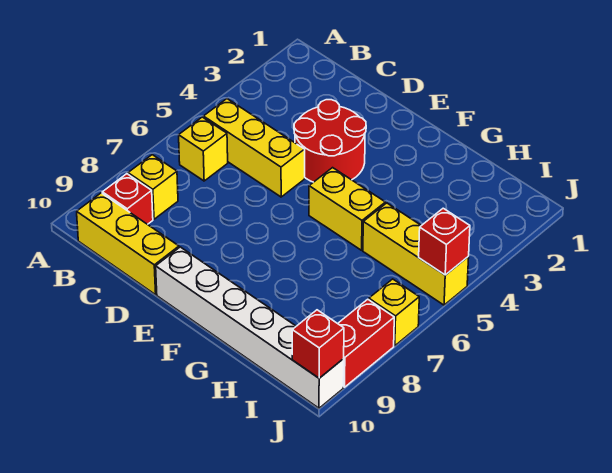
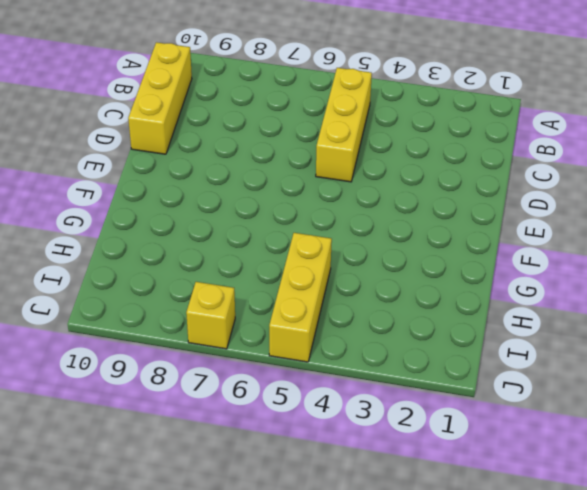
none -> yellow brick B6 level 1
none -> yellow brick B8 level 1
none -> red brick B9 level 1

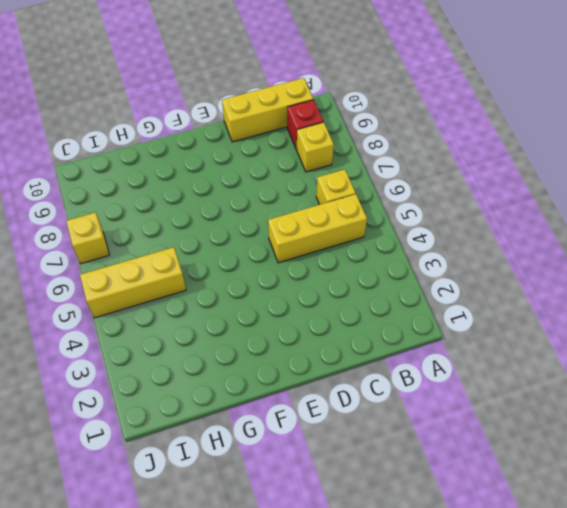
none -> red round brick D3:E4 level 1
none -> white brick E10:J10 level 1
none -> yellow brick F5:G5 level 1

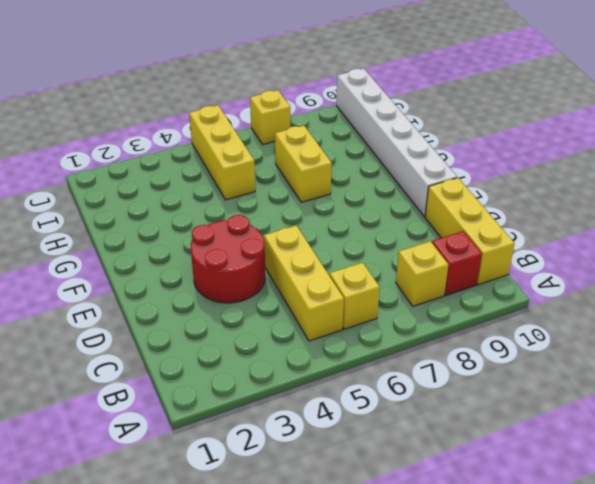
yellow brick G7:H7 level 1 -> yellow brick F5:G5 level 1
none -> red brick J8:J9 level 1
none -> red brick J5 level 2
none -> red brick J10 level 2

